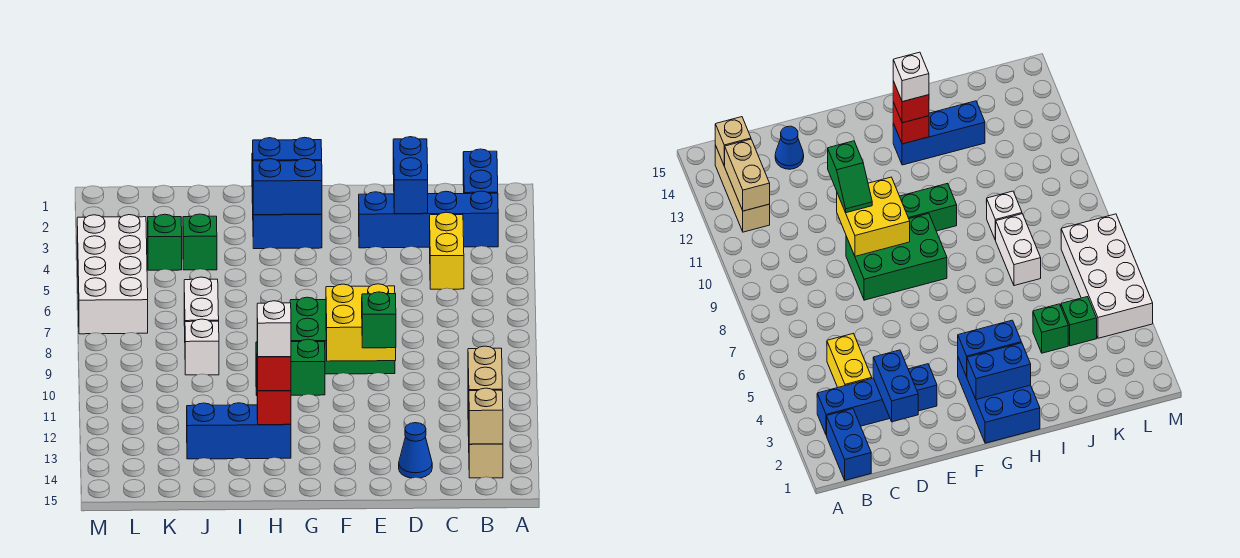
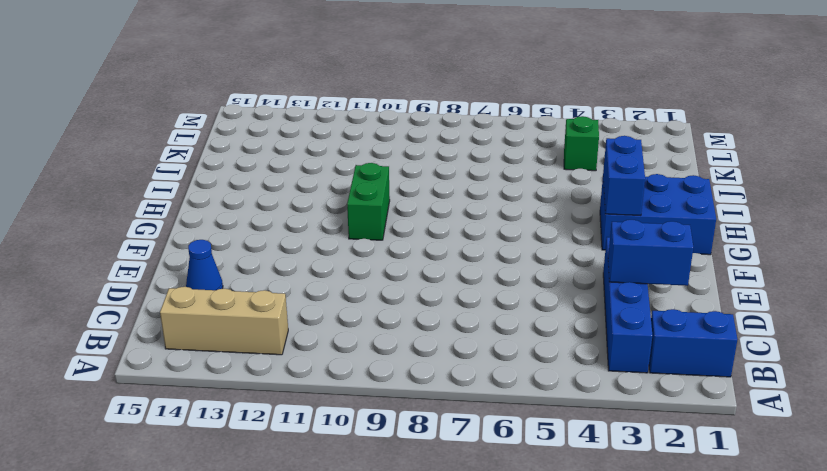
none -> yellow brick C4:C5 level 1
none -> green brick E8:G9 level 1
none -> blue brick H13:J13 level 1

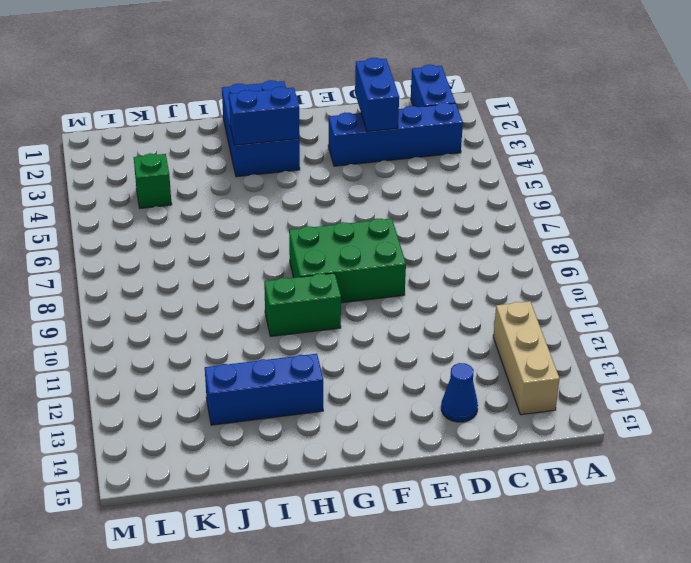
none -> yellow brick C4:C5 level 1
none -> green brick J4 level 1
none -> white brick J7:J8 level 1

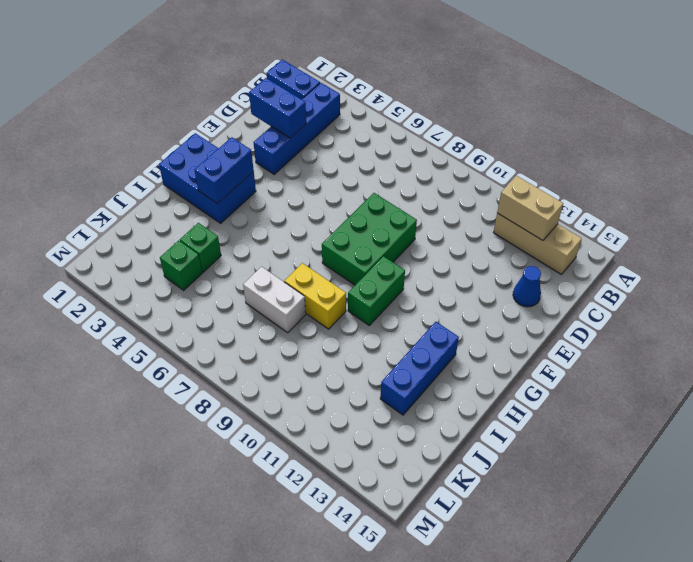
yellow brick I8:I9 level 1 -> yellow brick C4:C5 level 1
none -> white brick J9 level 1
none -> white brick L4:M7 level 1
none -> tan brick B14 level 2

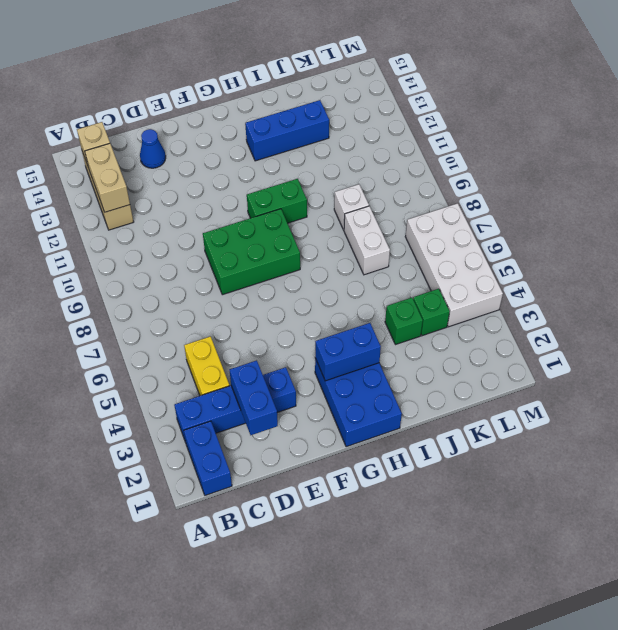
none -> yellow brick E9:F10 level 2
none -> blue brick G2:H2 level 2
none -> red brick H13 level 2

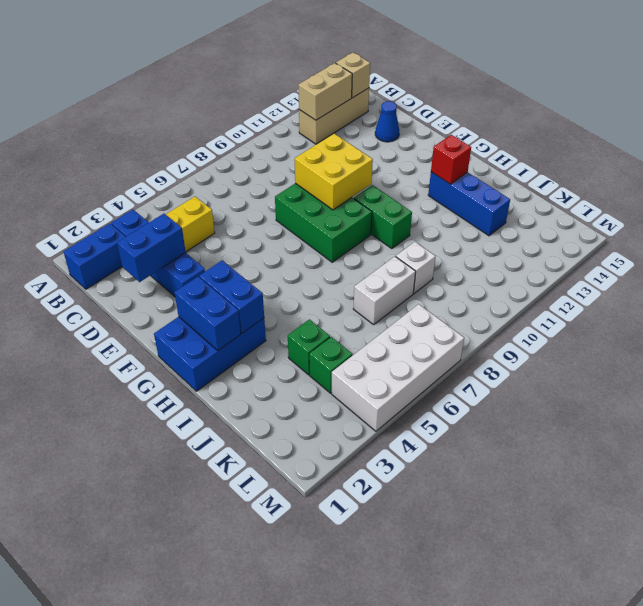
none -> green slope E10:E11 level 3 top 11
none -> red brick H13 level 3
none -> white brick H13 level 4

